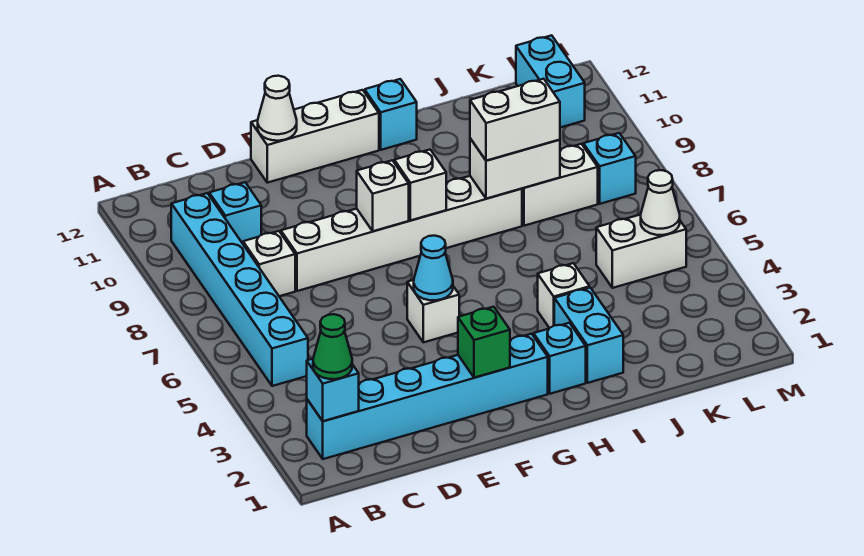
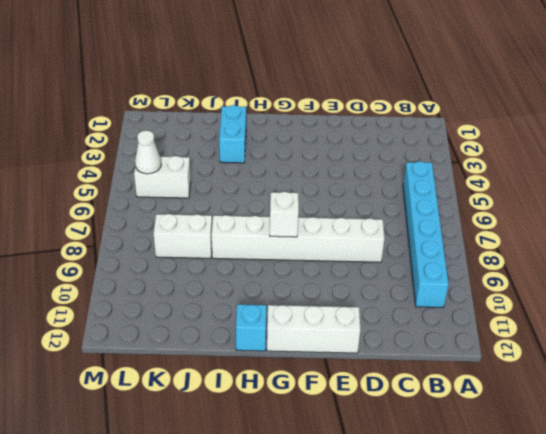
none -> cyan brick B2:G2 level 1
none -> white brick C8 level 1
none -> cyan brick C10 level 1

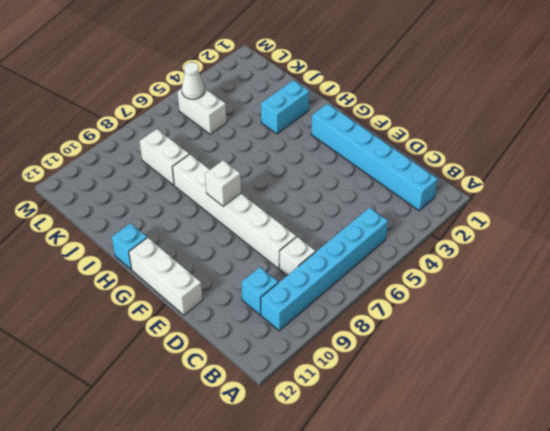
none -> white brick F5 level 1
none -> cyan brick H2 level 1
none -> white brick I4 level 1

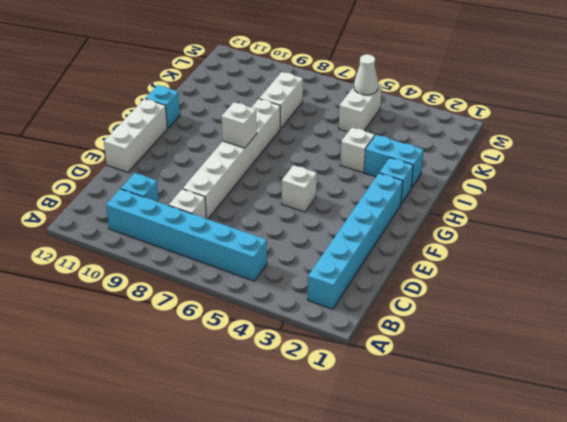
none -> cyan brick L8 level 1
none -> cyan brick L11:L12 level 1
none -> cyan brick B2 level 2

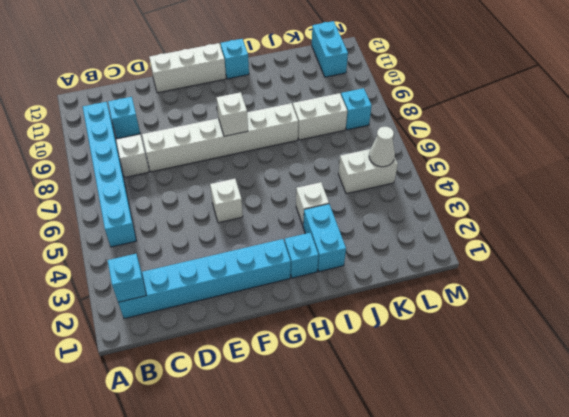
none -> white cone E12 level 2
none -> green brick F2 level 2
none -> cyan cone F5 level 2

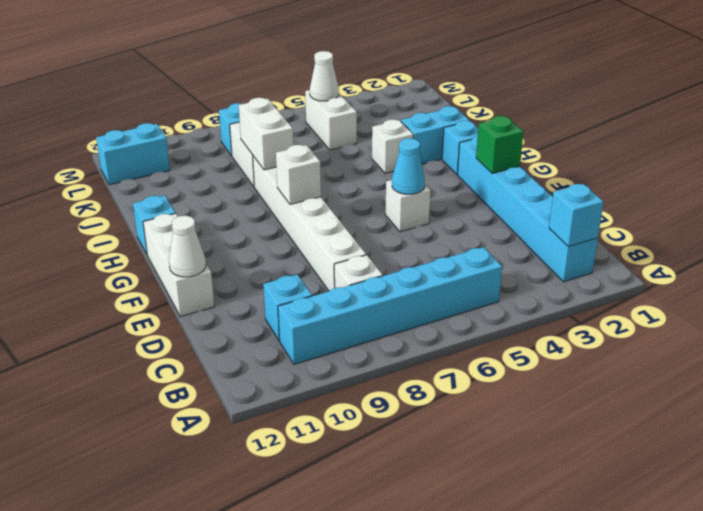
none -> white brick F8 level 2
none -> green cone B2 level 3
none -> white brick I8:J8 level 3

